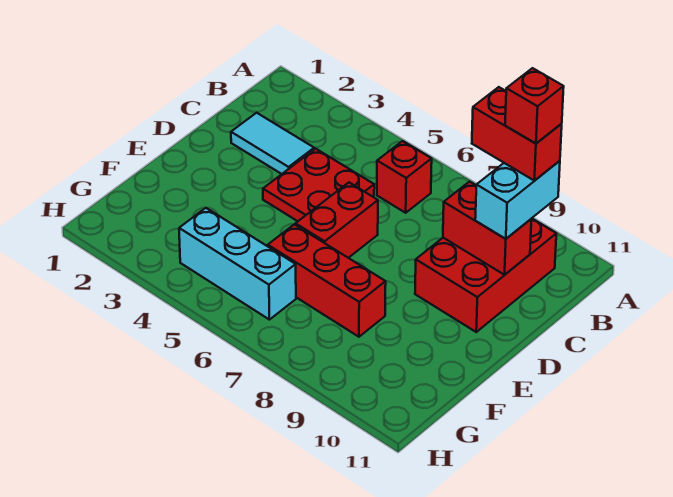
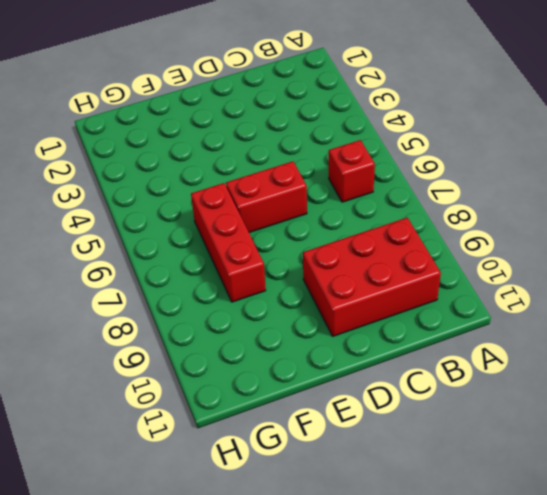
none -> cyan tile C2:C3 level 1
none -> red plate C4:D5 level 1

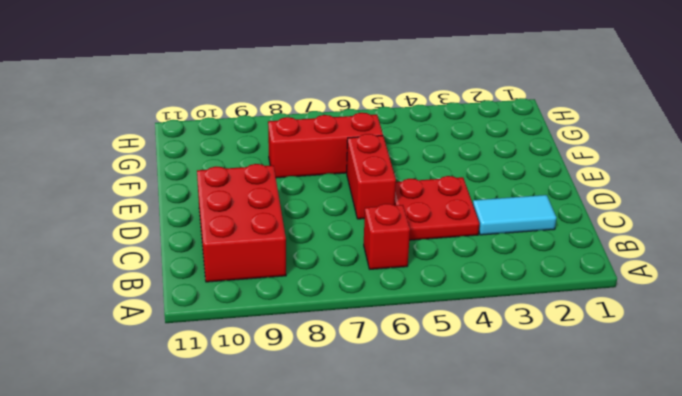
none -> cyan brick G4:G6 level 1
none -> red brick C9:C10 level 2

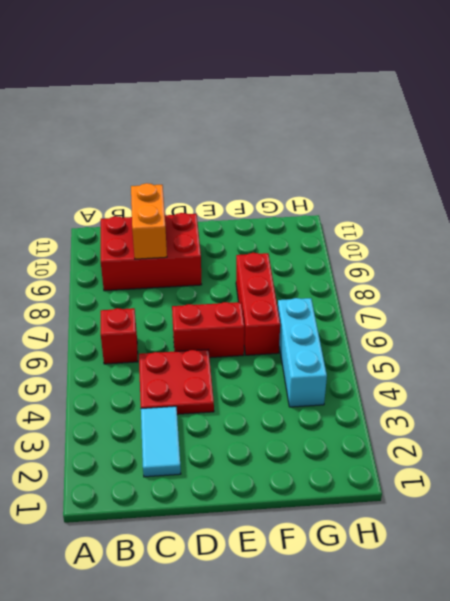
orange brick C9:C10 level 2 -> red brick C9:C10 level 2
none -> cyan brick B10:C10 level 3
none -> red brick B9:B10 level 4

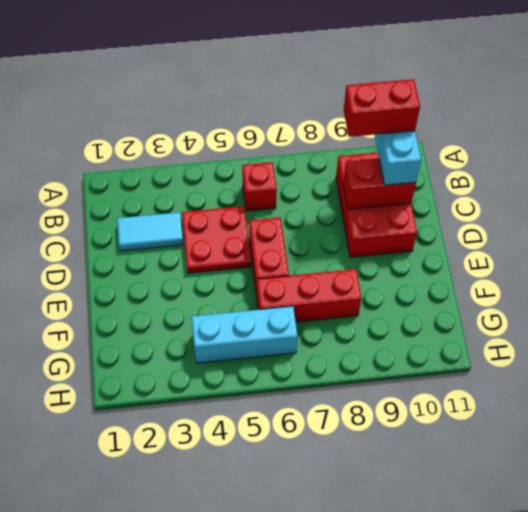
none -> red brick B10 level 5

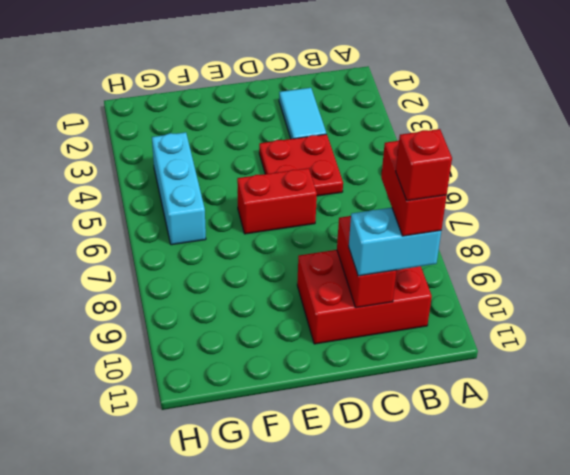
none -> red brick B6 level 1
none -> red brick F6:F8 level 1

